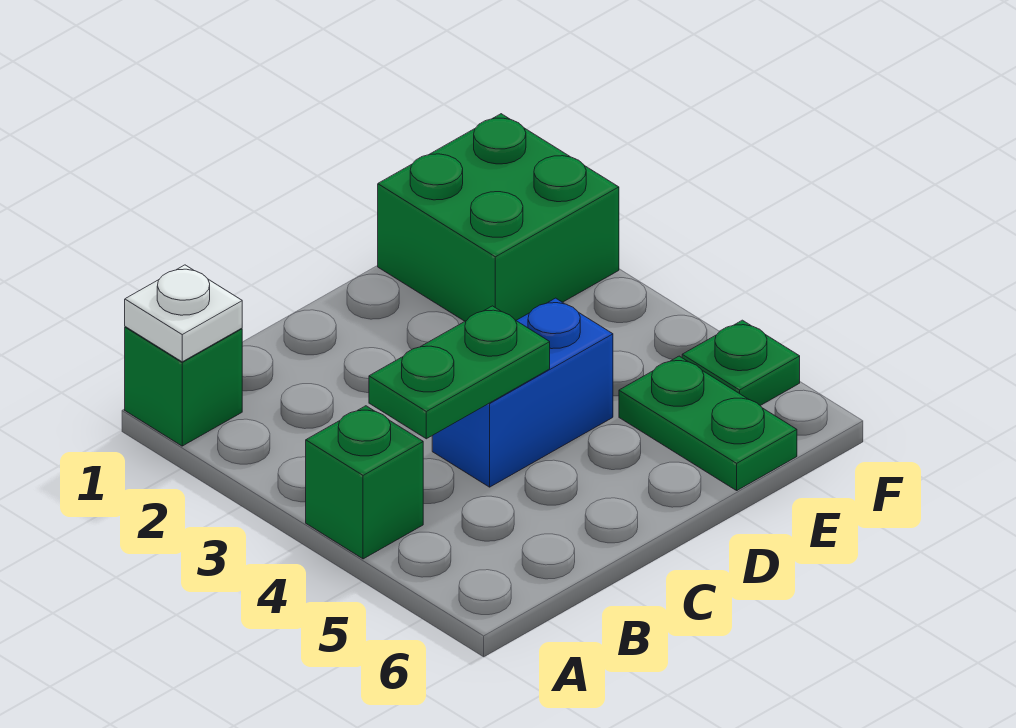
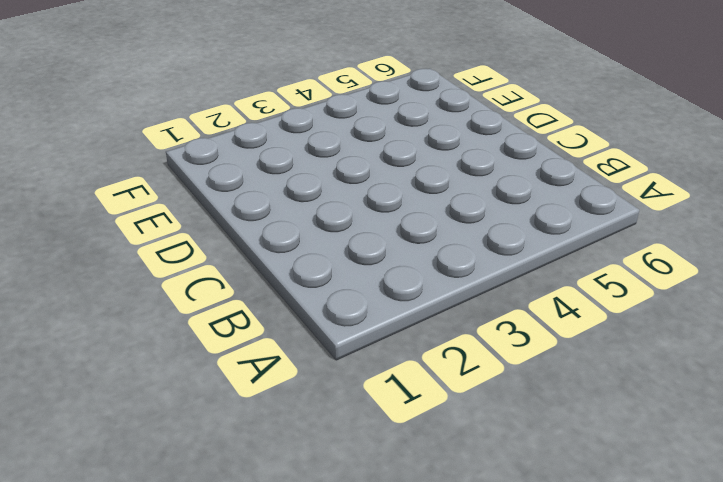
none -> green brick A1 level 1
none -> green brick A4 level 1

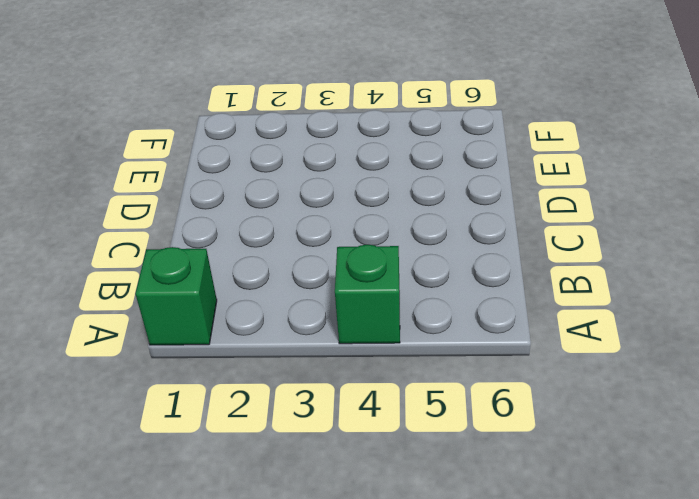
none -> blue brick C4:D4 level 1
none -> green brick E1:F2 level 1

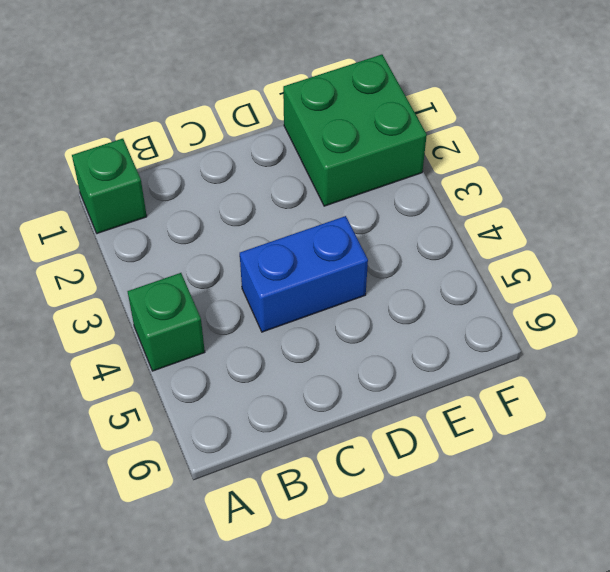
none -> green plate E5:E6 level 1
none -> green plate F5 level 1

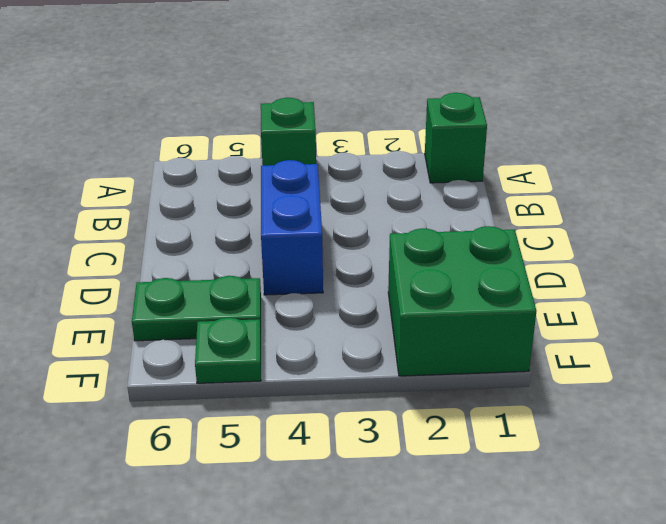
none -> white plate A1 level 2
none -> green plate B4:C4 level 2

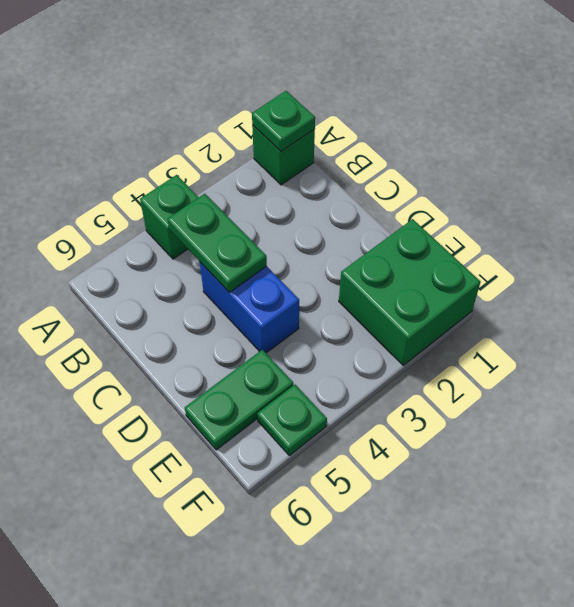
green plate A1 level 2 -> white plate A1 level 2

